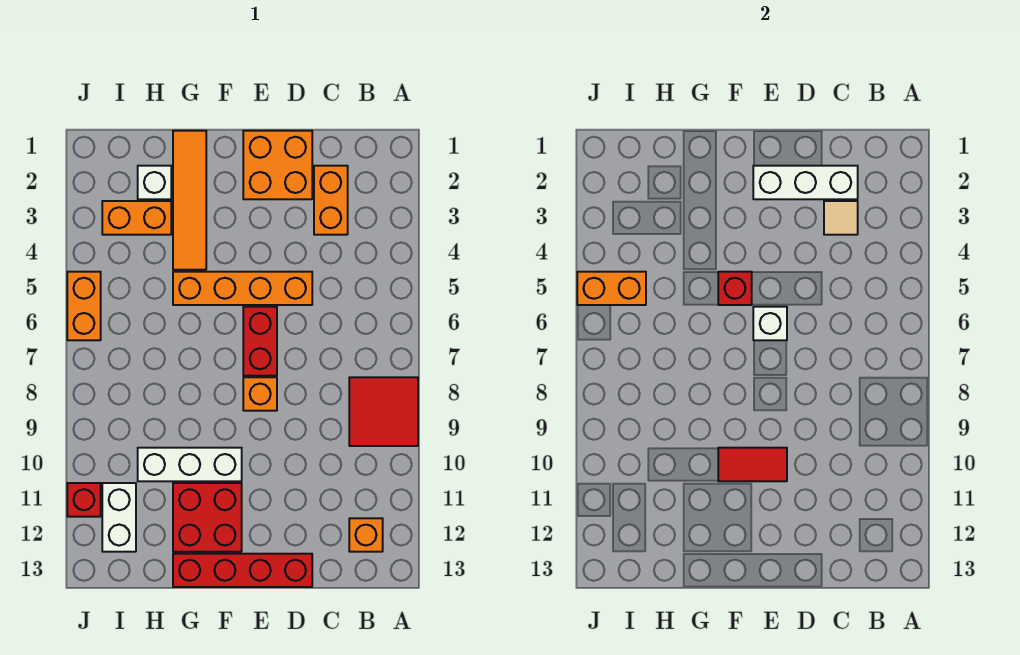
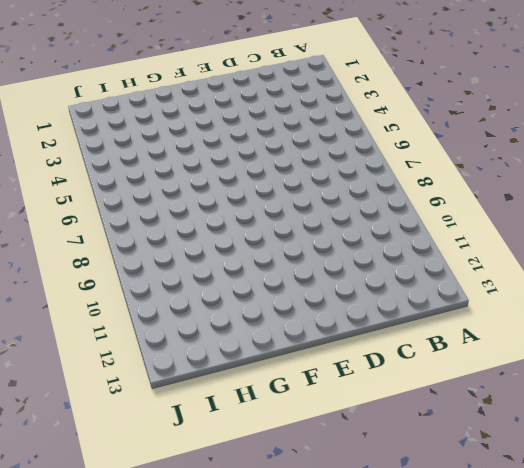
none -> red tile A8:B9 level 1
none -> orange brick B12 level 1
none -> orange brick C2:C3 level 1

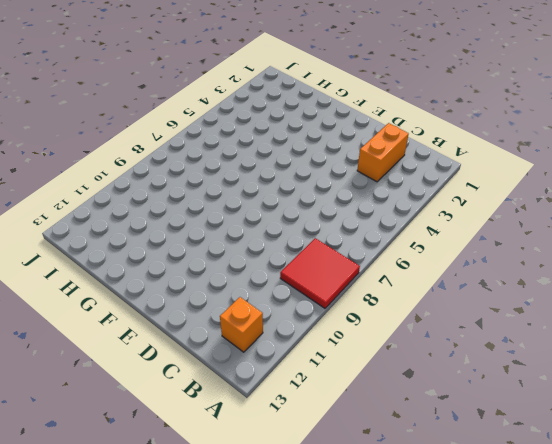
none -> orange brick D1:E2 level 1
none -> orange brick D5:G5 level 1
none -> red brick D13:G13 level 1

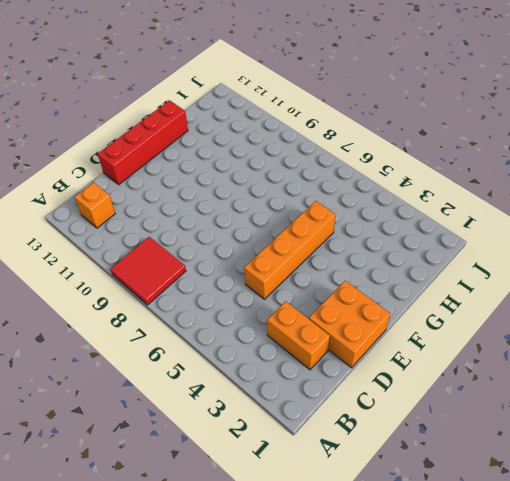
none -> red brick E6:E7 level 1
none -> orange brick E8 level 1
none -> white brick F10:H10 level 1

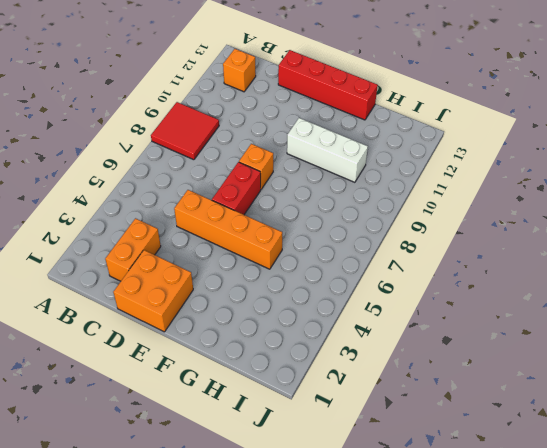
none -> red brick F11:G12 level 1
none -> orange tile G1:G4 level 1
none -> white brick H2 level 1

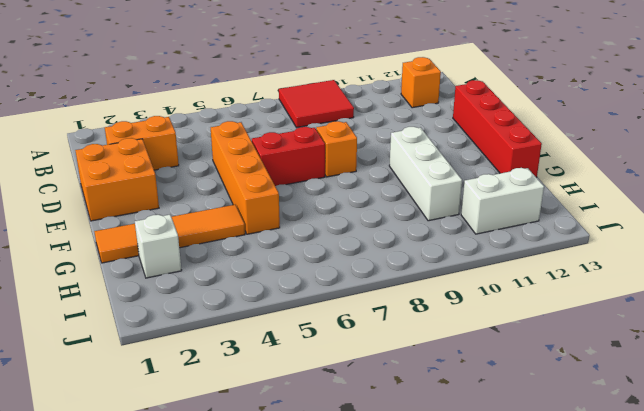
none -> red brick F11:G12 level 1
none -> orange brick H3:I3 level 1
none -> orange brick J5:J6 level 1

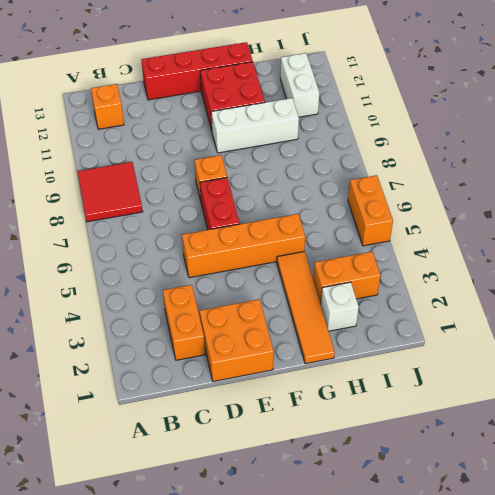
none -> red brick J11 level 1
none -> white brick C2:E2 level 2
none -> tan tile C3 level 2

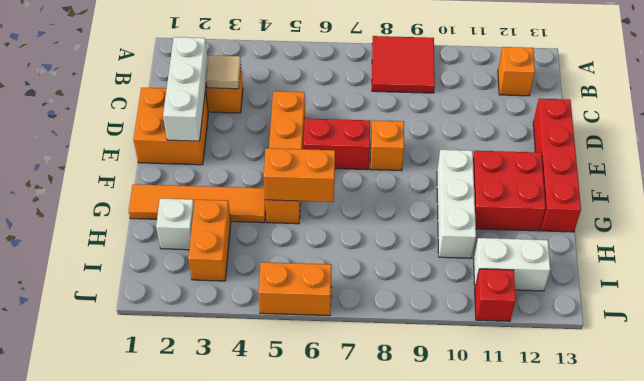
orange brick G5:G6 level 2 -> orange brick I5:J5 level 2
none -> white brick E6 level 2
none -> red tile E10:F10 level 2
none -> red brick F5 level 2

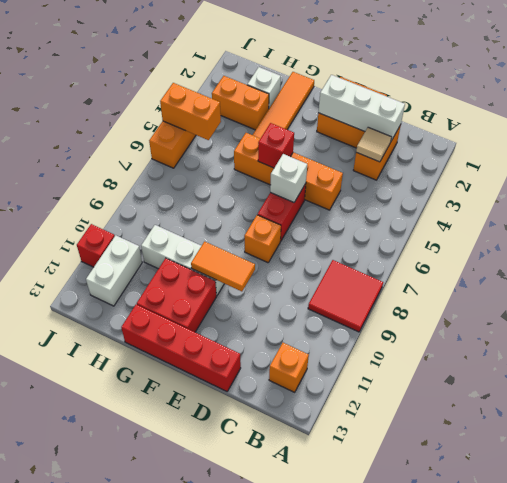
orange tile E10:F10 level 2 -> red tile E10:F10 level 2

